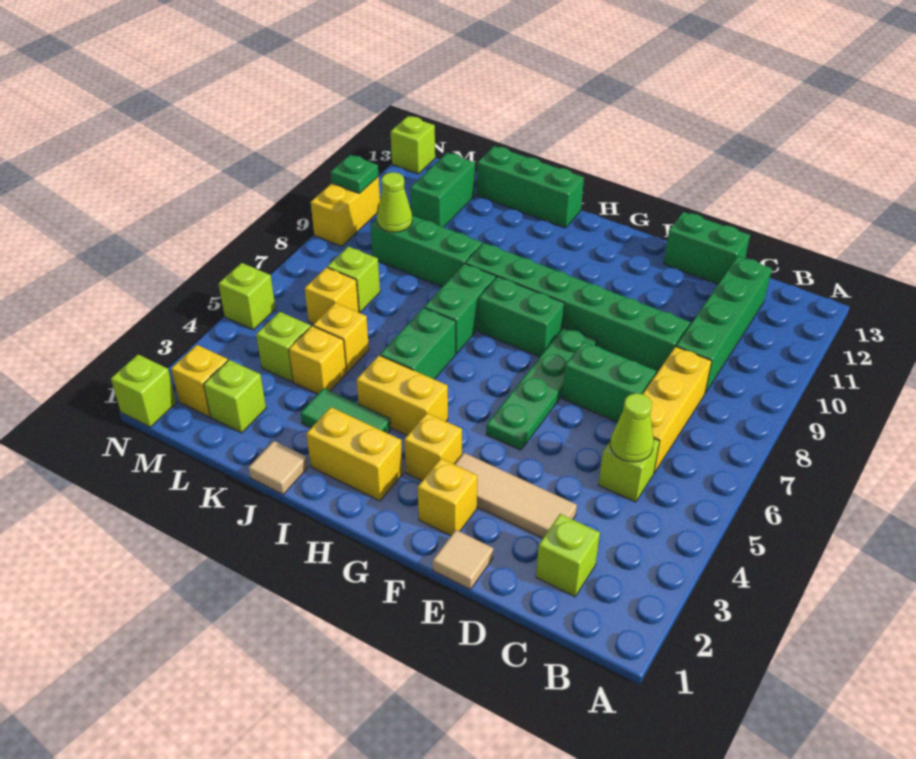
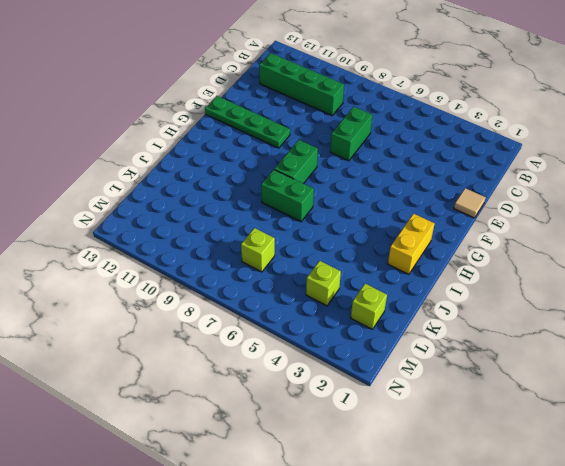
green plate F10:F13 level 1 -> green plate F5:F8 level 1
none -> lime brick C2 level 1
none -> lime brick C5 level 1
none -> yellow brick C6:C8 level 1
none -> tan tile D3:F3 level 1

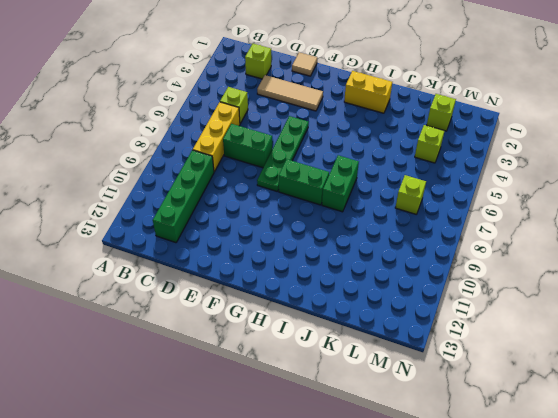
none -> green brick D9:I9 level 1
none -> green brick D13:E13 level 1
none -> yellow brick F2 level 1
none -> yellow brick G3 level 1

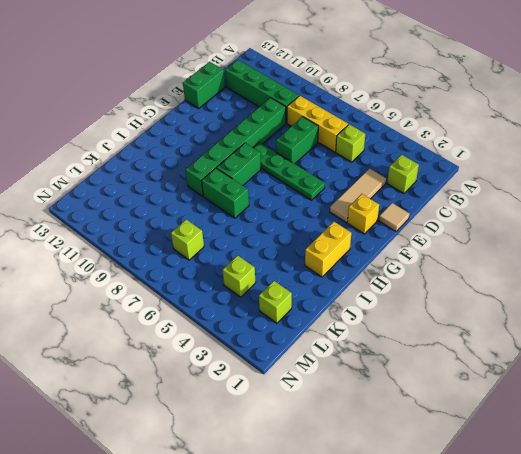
none -> yellow brick G3 level 1
none -> yellow brick H4:I4 level 1
none -> green tile I3:J3 level 1
none -> green brick I5:I6 level 1

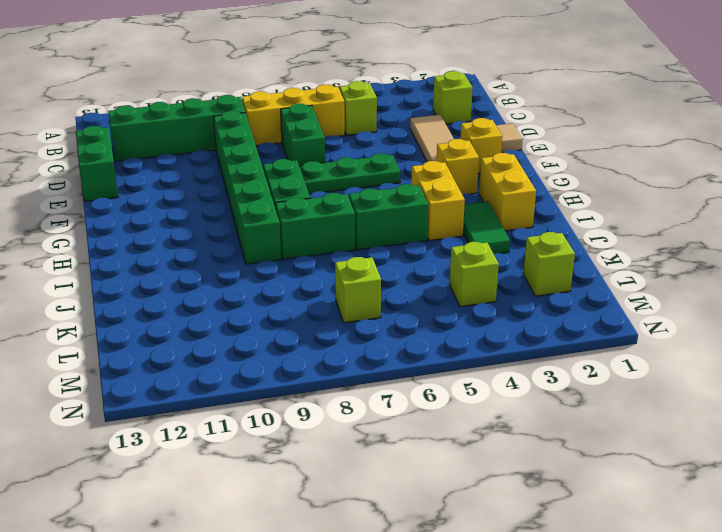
none -> green brick I13:K13 level 1
none -> tan tile J1 level 1
none -> green brick J9:L9 level 1
none -> yellow brick K4 level 1

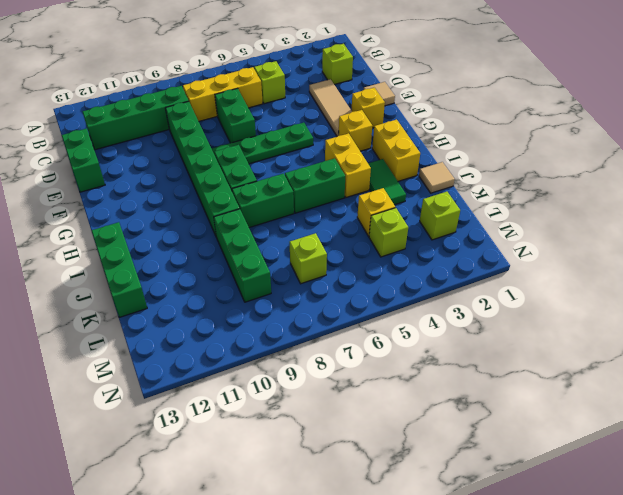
none -> yellow brick K5 level 1
none -> yellow brick L6 level 1
none -> green brick L11:L12 level 1
none -> yellow brick M2 level 1

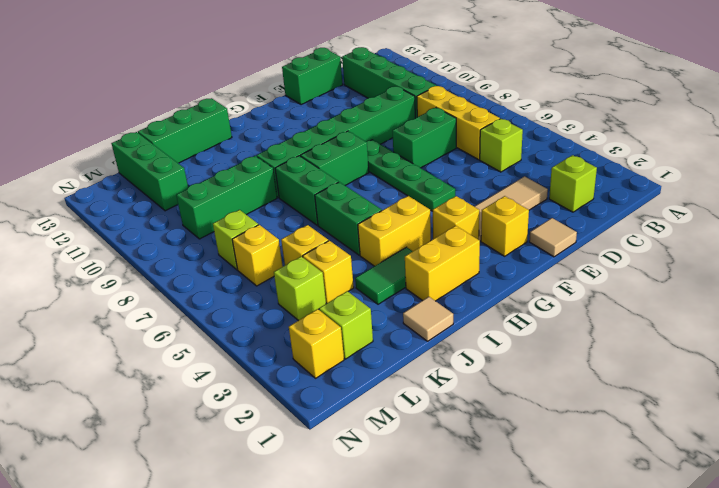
green brick L11:L13 level 1 -> green brick L11:L12 level 1
none -> lime brick N1 level 1
none -> lime brick N5 level 1
none -> yellow brick N9:N10 level 1
none -> lime brick N13 level 1

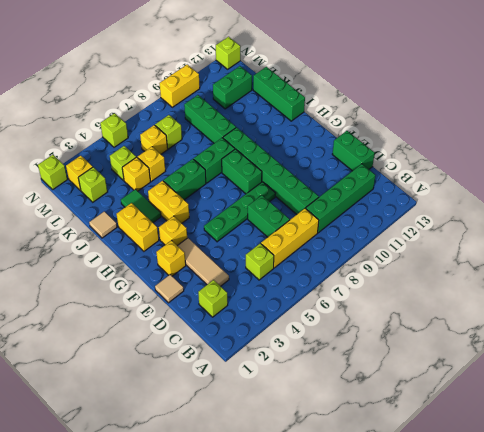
none -> lime cone C5 level 2
none -> lime cone L9 level 2
none -> green plate N10 level 2

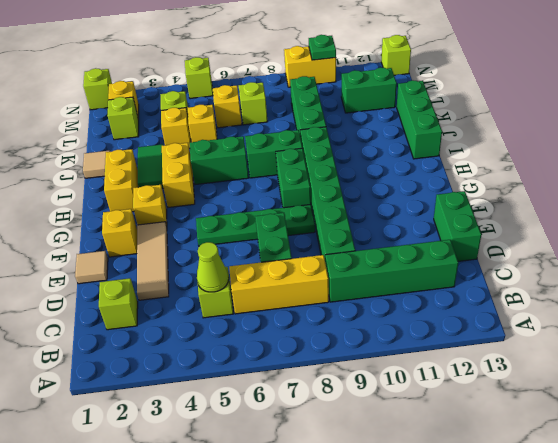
none -> lime cone L9 level 2

